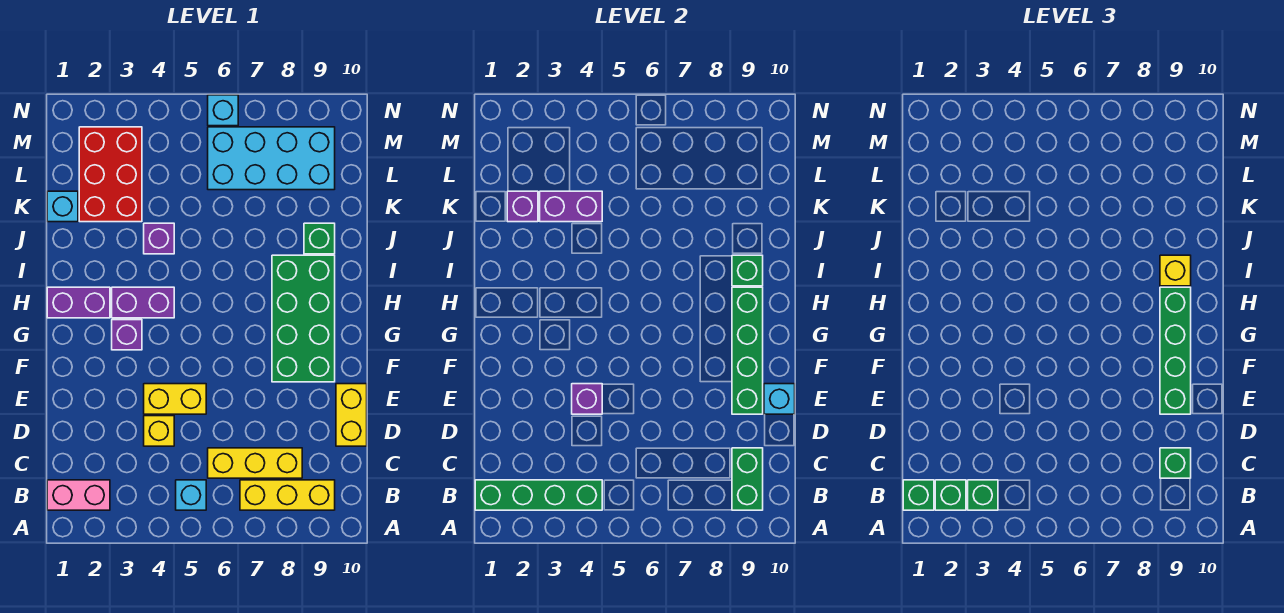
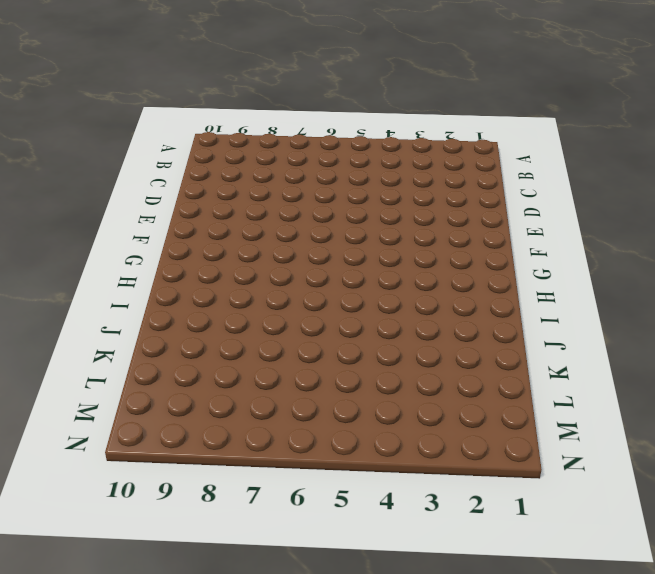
none -> pink brick B1:B2 level 1
none -> cyan brick B5 level 1
none -> yellow brick B7:B9 level 1
none -> yellow brick C6:C8 level 1

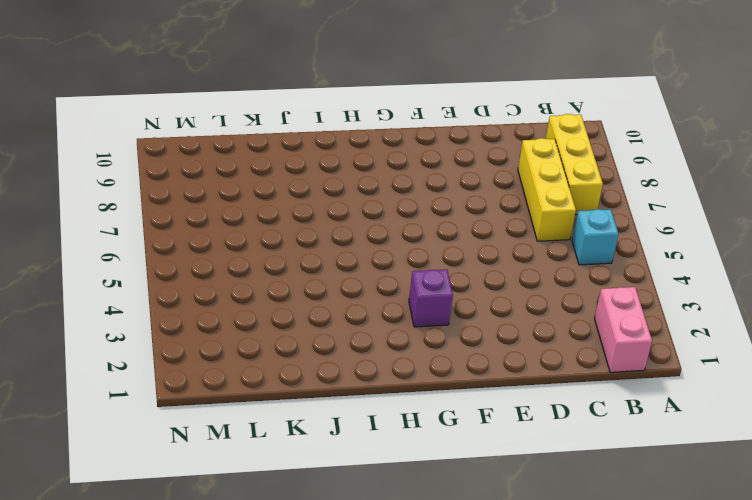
none -> yellow brick D4 level 1
none -> yellow brick D10:E10 level 1
none -> yellow brick E4:E5 level 1
none -> green brick F8:I9 level 1

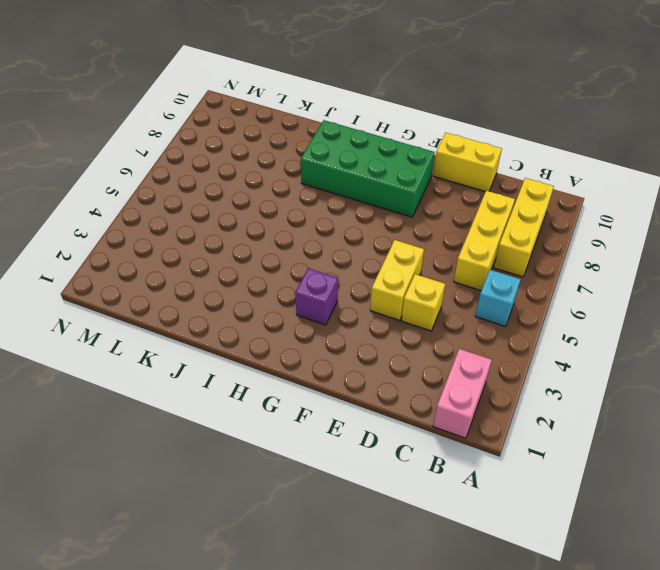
none -> purple brick H1:H2 level 1
none -> purple brick H3:H4 level 1
none -> purple brick J4 level 1
none -> green brick J9 level 1

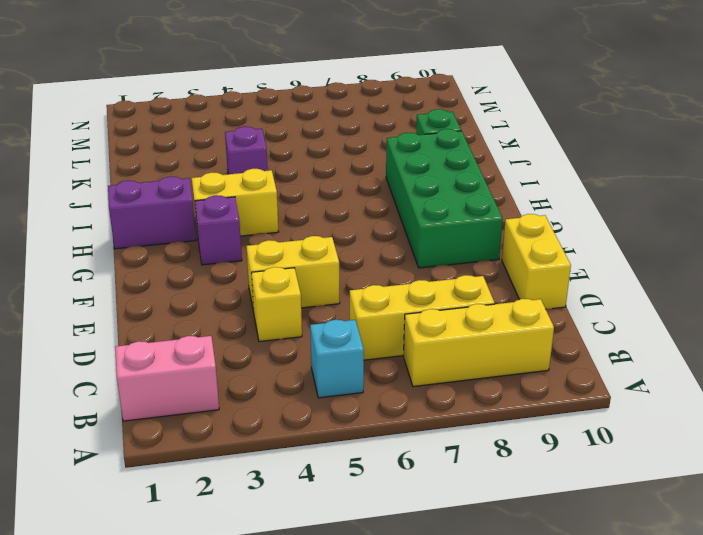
yellow brick H3:H4 level 1 -> purple brick H3:H4 level 1
none -> cyan brick K1 level 1
none -> red brick K2:M3 level 1
none -> cyan brick L6:M9 level 1
none -> cyan brick N6 level 1

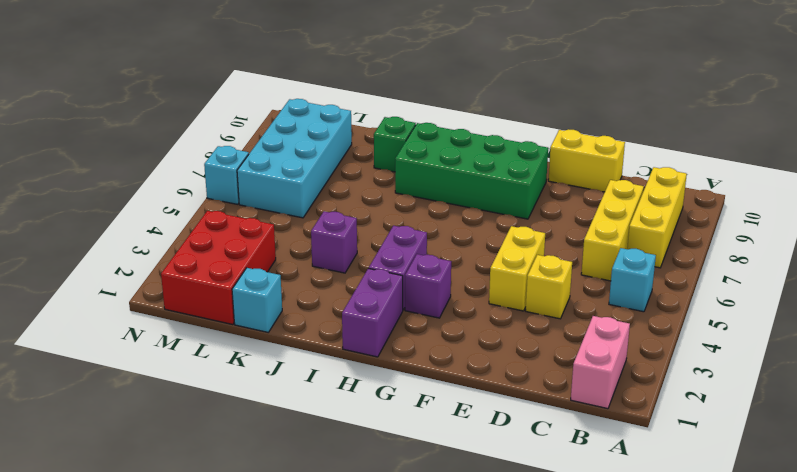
red brick L1:M3 level 1 -> red brick K2:M3 level 1
none -> green brick B1:B4 level 2
none -> green brick B9:C9 level 2
none -> purple brick E4 level 2
none -> green brick E9:H9 level 2

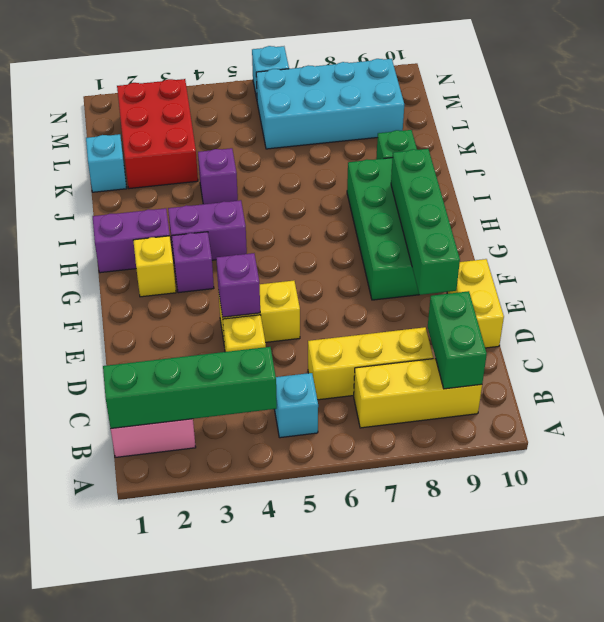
yellow brick G2 level 1 -> yellow brick I9 level 3
none -> cyan brick E10 level 2
none -> green brick I9 level 2
none -> purple brick K2 level 2
none -> purple brick K3:K4 level 2

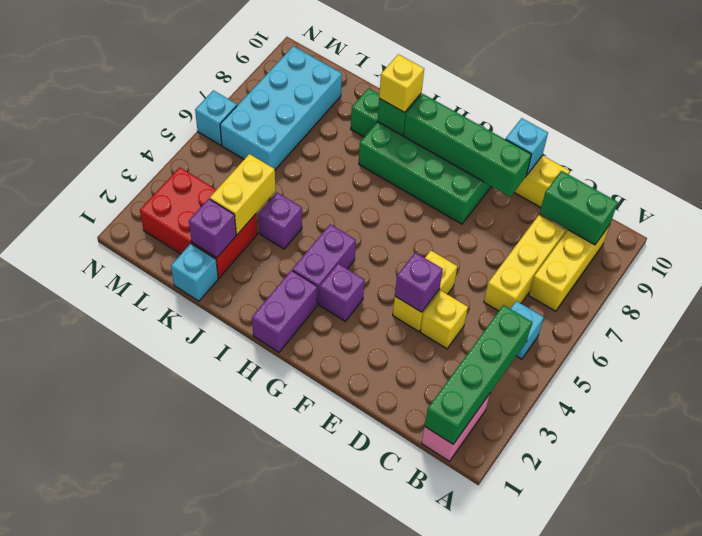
yellow brick K3:K4 level 2 -> purple brick K3:K4 level 2
none -> green brick B1 level 3
none -> green brick B2 level 3
none -> green brick B3 level 3
none -> green brick C9 level 3

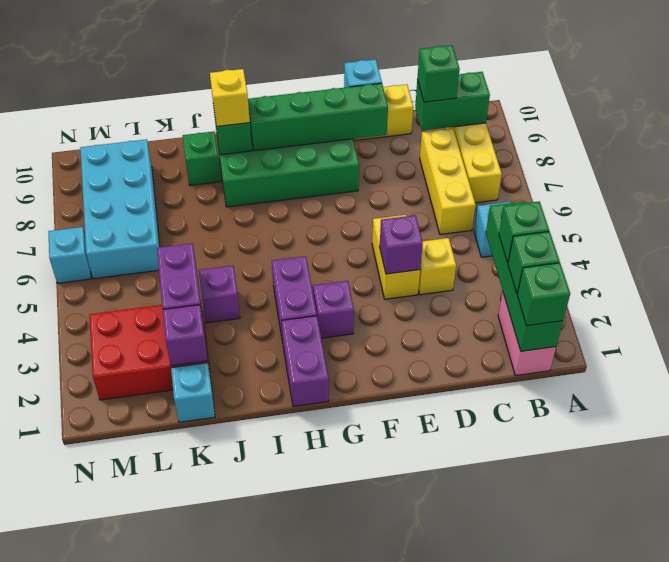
none -> green brick E9:H9 level 3

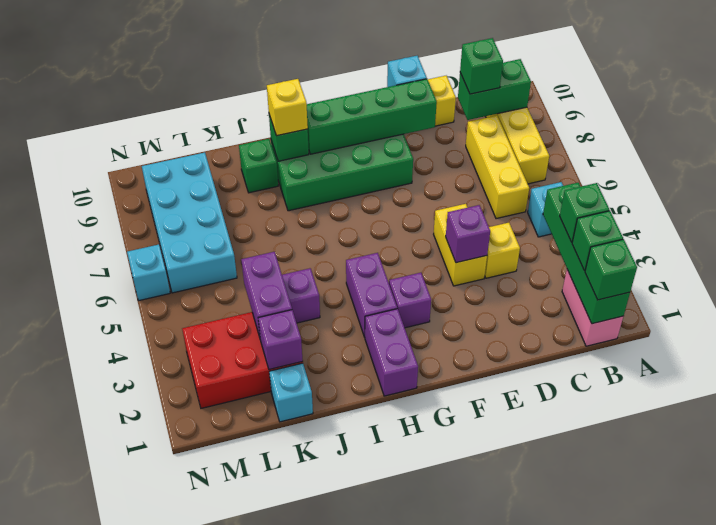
none -> green brick E9:H9 level 3

